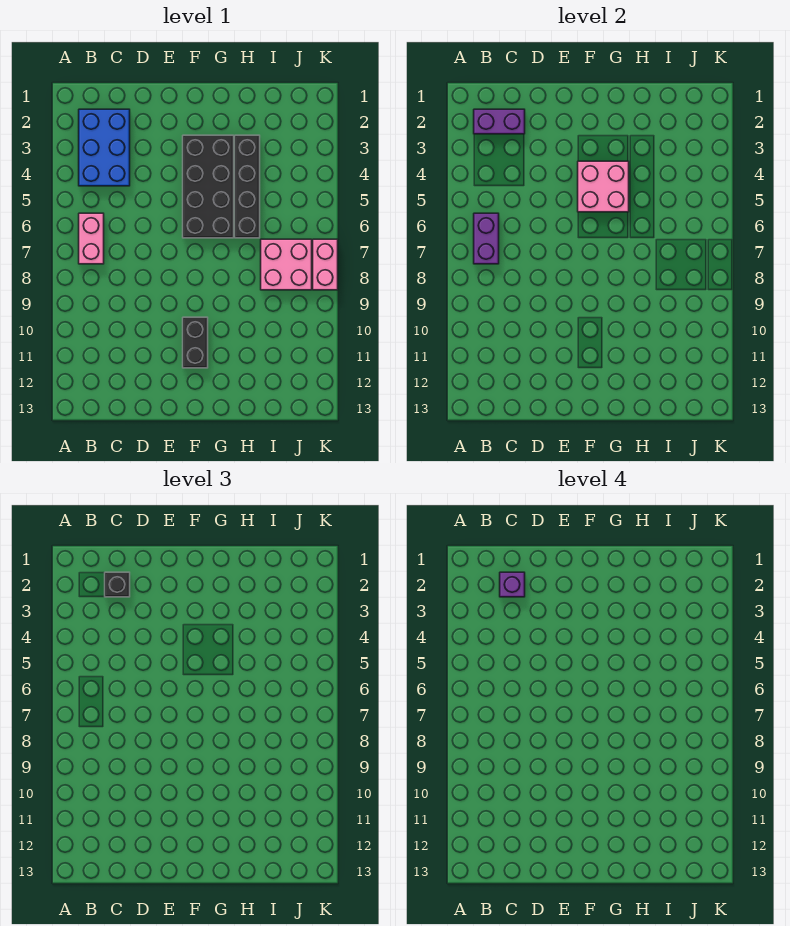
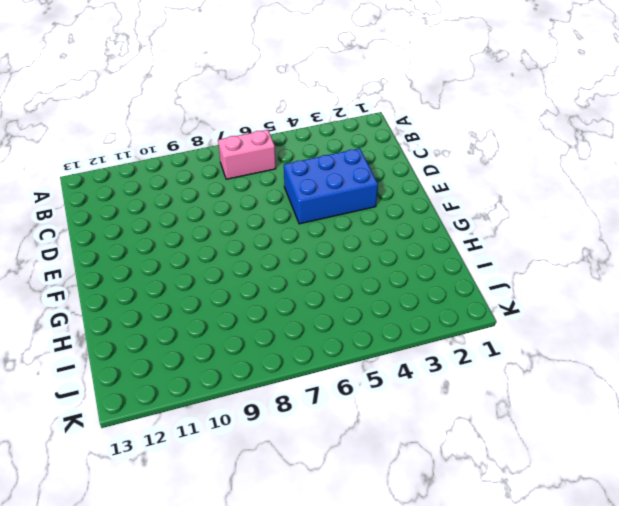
blue brick D3:E5 level 1 -> blue brick B2:C4 level 1
none -> black brick F3:G6 level 1
none -> black brick F10:F11 level 1
none -> black brick H3:H6 level 1

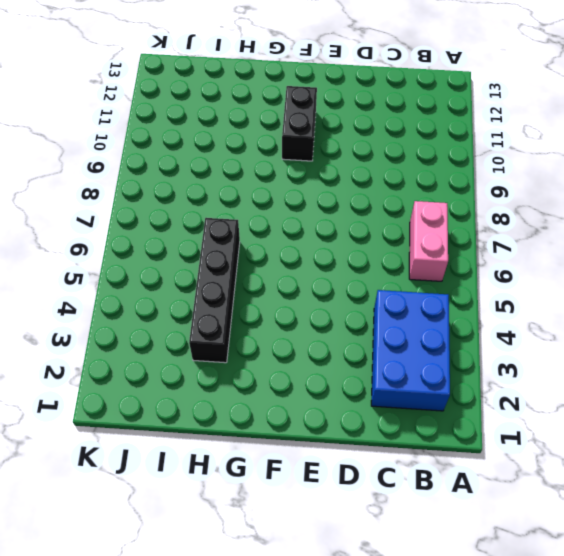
none -> black brick F3:G6 level 1
none -> pink brick I7:J8 level 1
none -> pink brick K7:K8 level 1

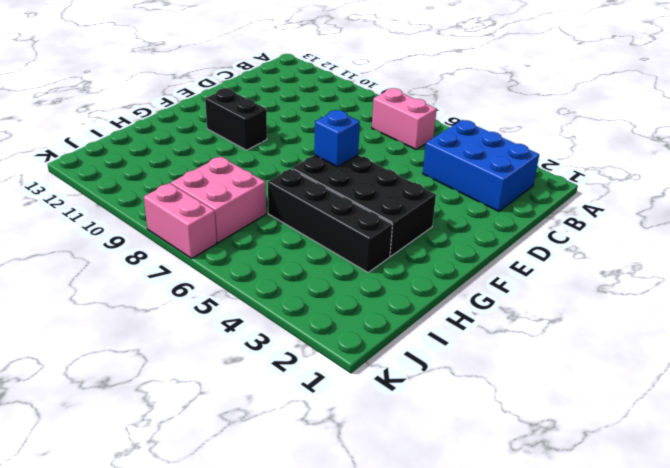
blue brick F6 level 2 -> none
none -> purple brick B2:C2 level 2
none -> purple brick B6:B7 level 2
none -> pink brick F4:G5 level 2

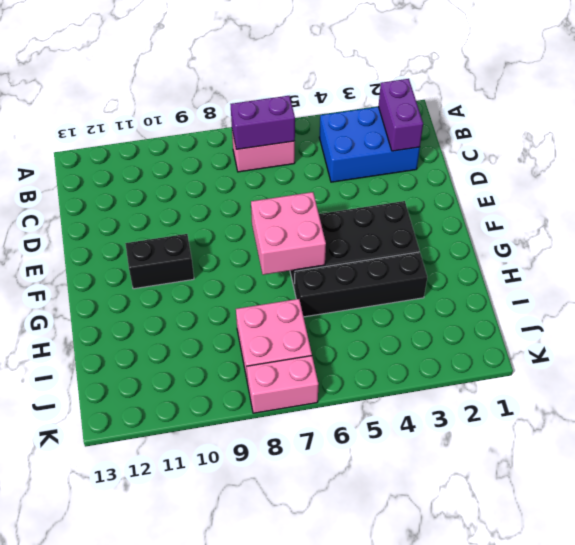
pink brick F6:G7 level 2 -> pink brick F4:G5 level 2
none -> black brick C2 level 3
none -> purple brick C2 level 4

